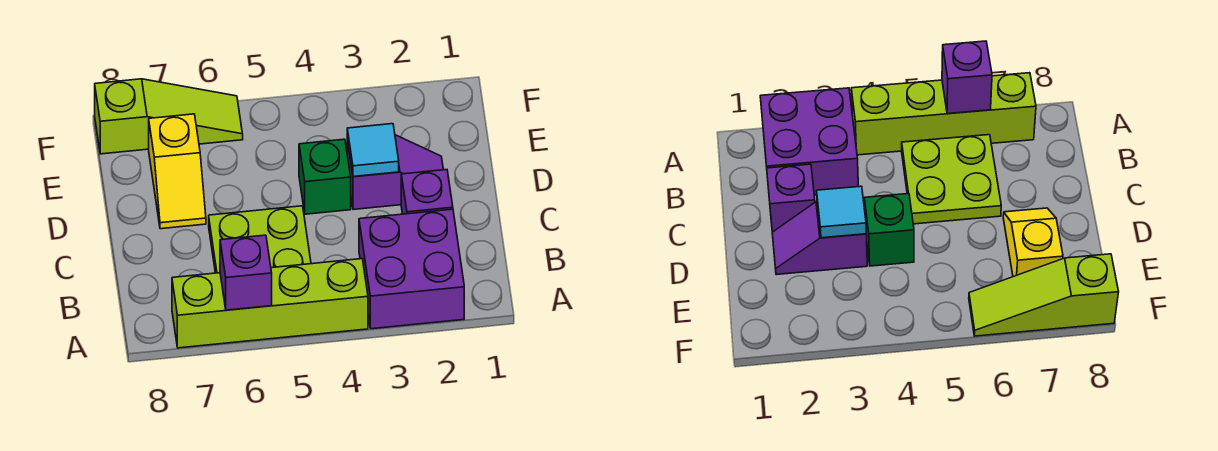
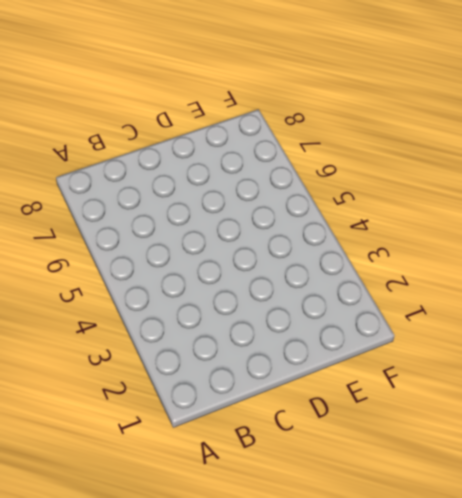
none -> purple brick A2:B3 level 1
none -> lime brick A4:A7 level 1

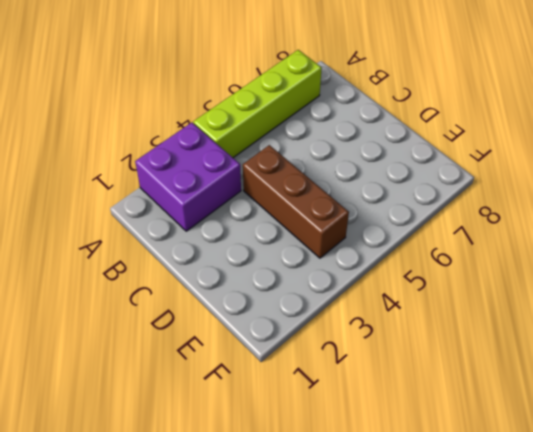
brown brick C4:E4 level 1 -> green brick D4 level 1
none -> lime plate B5:C6 level 1
none -> purple brick C2 level 1

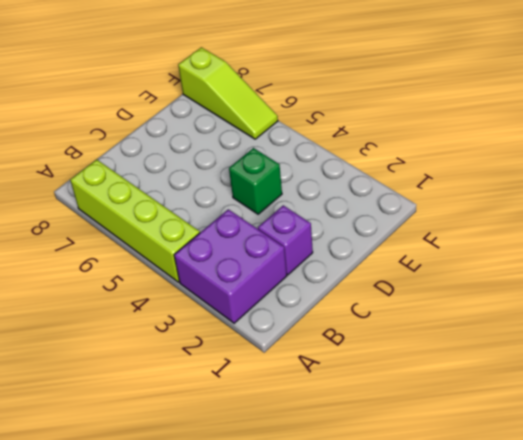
none -> lime plate B5:C6 level 1
none -> purple slope D2:D3 level 1 top 3

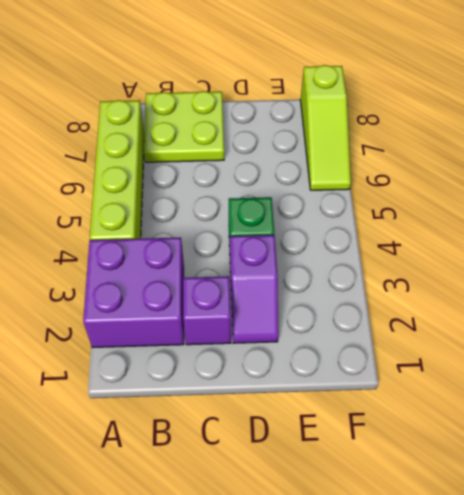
lime plate B7:C8 level 1 -> lime plate B5:C6 level 1
none -> yellow slope D7:E7 level 1 top E
none -> purple brick A6 level 2

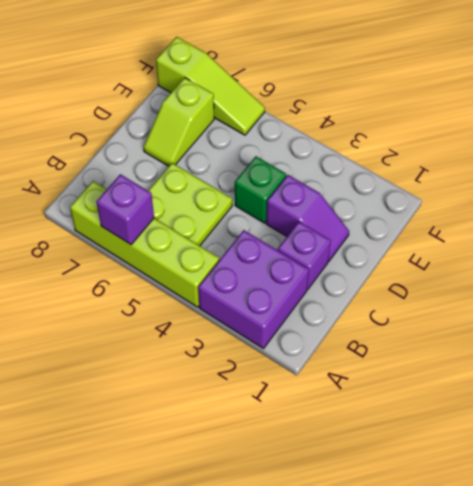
lime slope D7:E7 level 1 top E -> yellow slope D7:E7 level 1 top E
none -> cyan tile D3 level 2

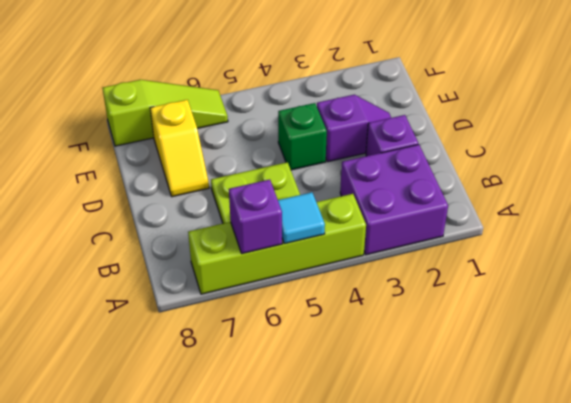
cyan tile A5 level 2 -> cyan tile D3 level 2

